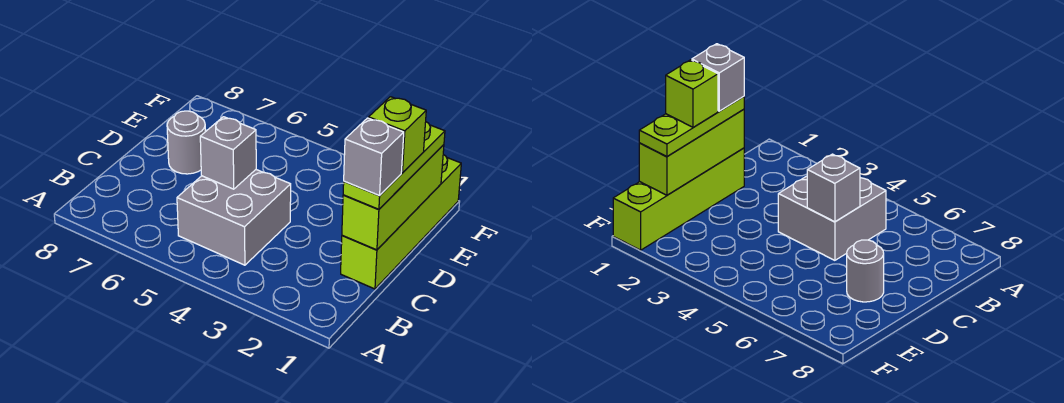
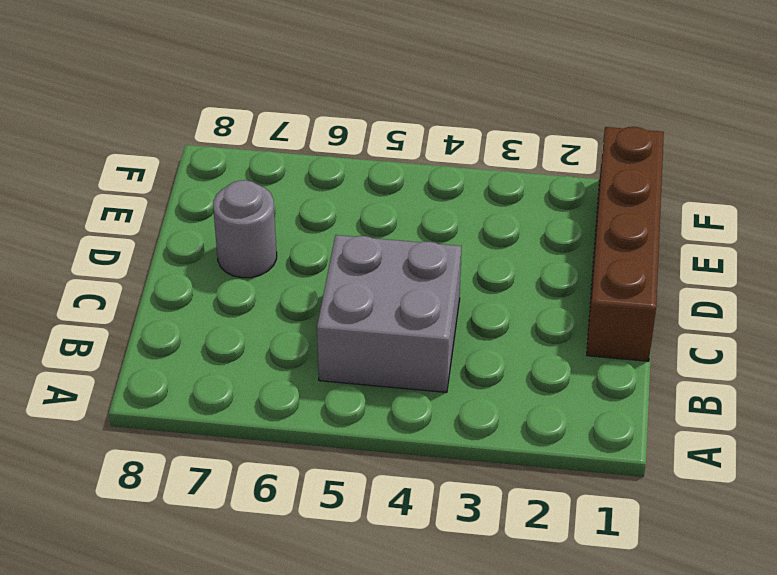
brown brick C1:F1 level 1 -> lime brick C1:F1 level 1
none -> lime brick C1:E1 level 2
none -> grey brick C5 level 2

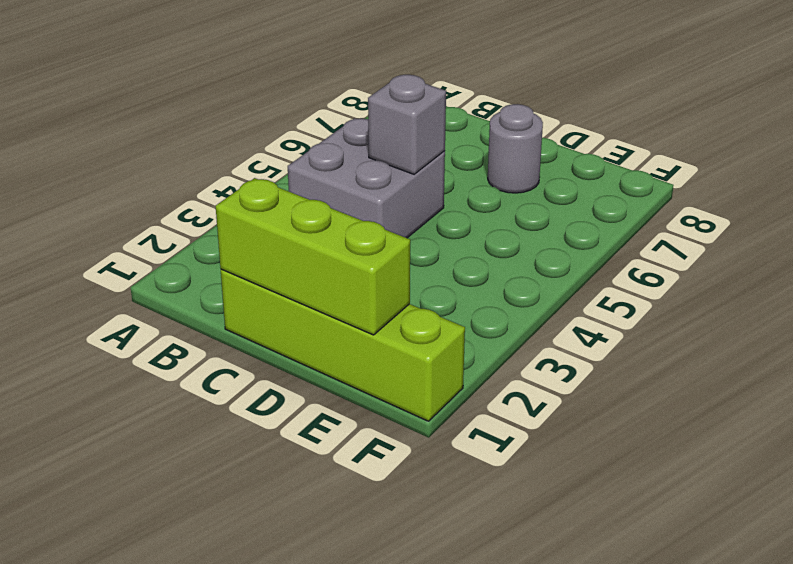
none -> lime plate C1:E1 level 3
none -> grey brick C1 level 4

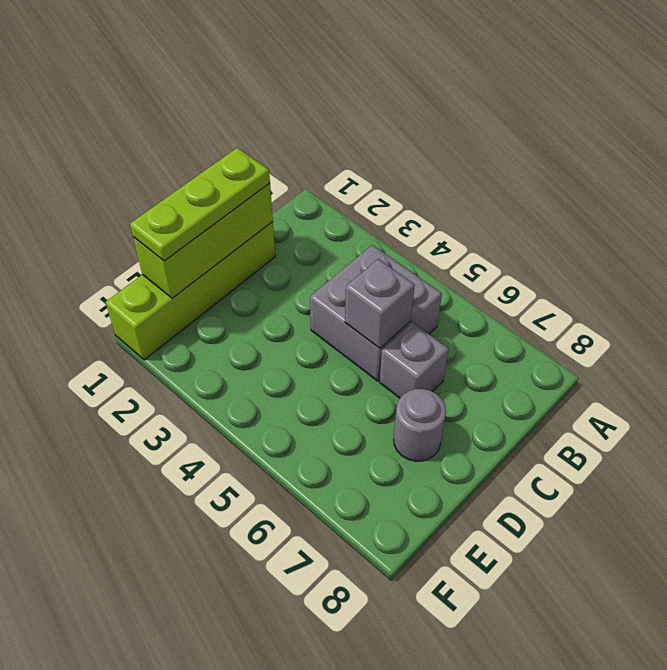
grey brick C6 level 1 -> grey brick C1 level 4
none -> lime brick D1 level 4

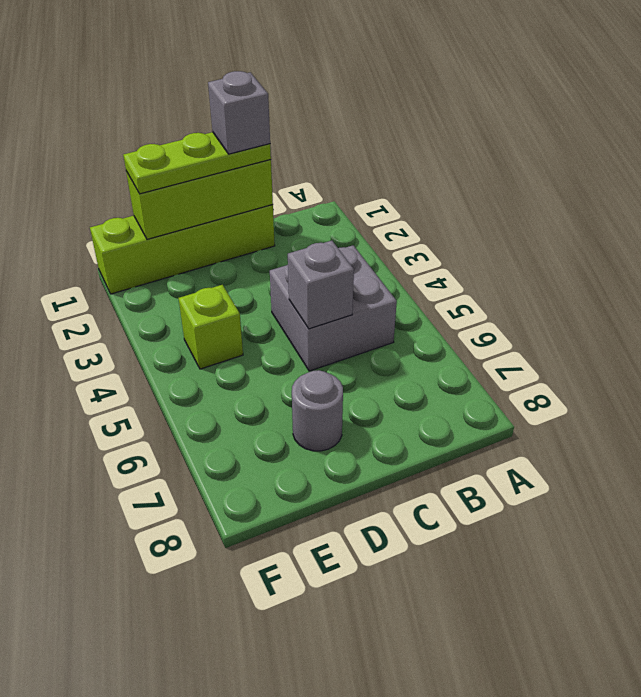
lime brick E4 level 1 -> lime brick D1 level 4

